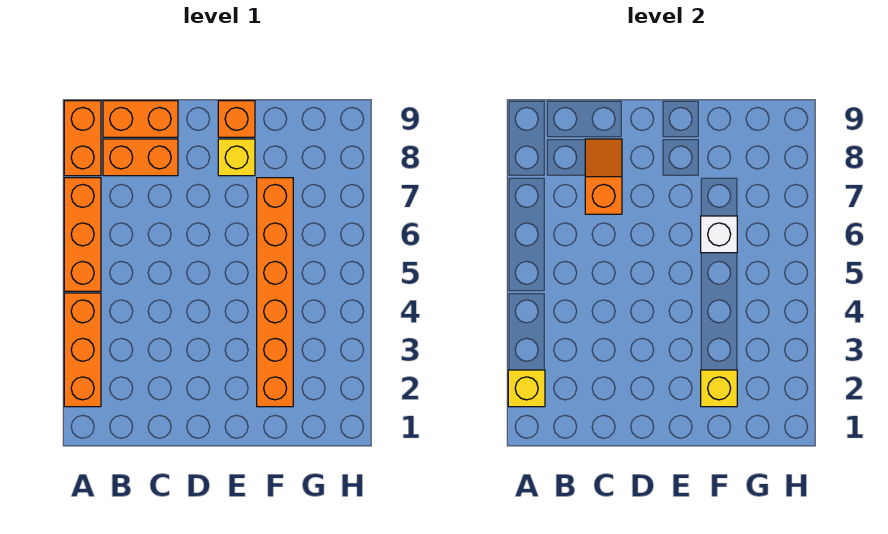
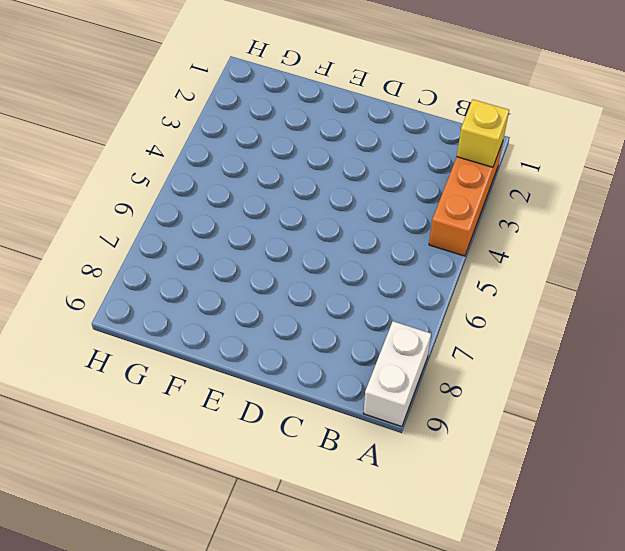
white brick A8:A9 level 1 -> orange brick A8:A9 level 1
none -> orange brick A5:A7 level 1
none -> orange brick B8:C8 level 1
none -> orange brick B9:C9 level 1

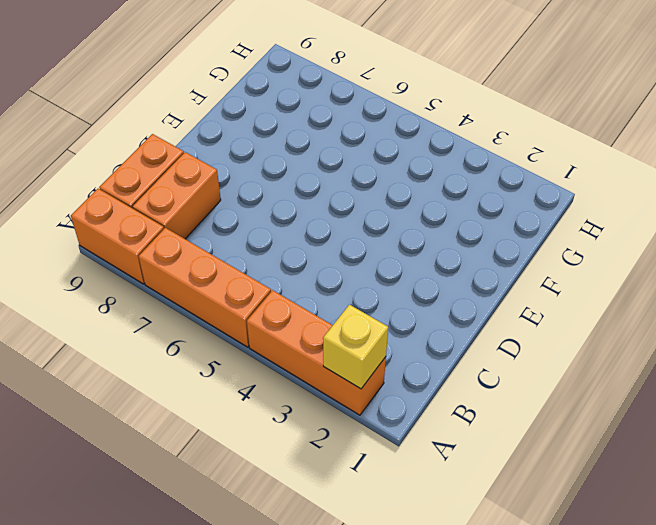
none -> yellow brick E8 level 1
none -> orange brick E9 level 1
none -> orange brick F2:F7 level 1

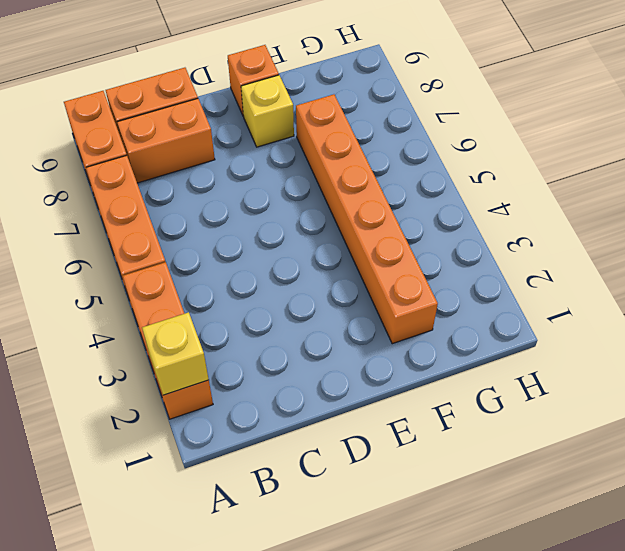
none -> orange slope C7:C8 level 2 top 7
none -> yellow brick F2 level 2
none -> white brick F6 level 2

